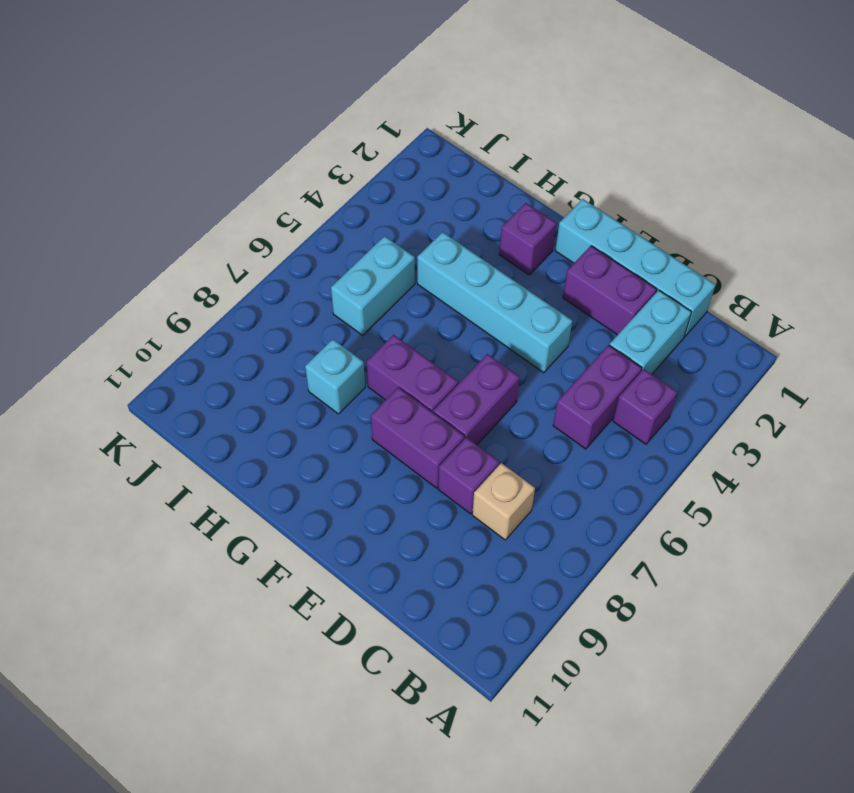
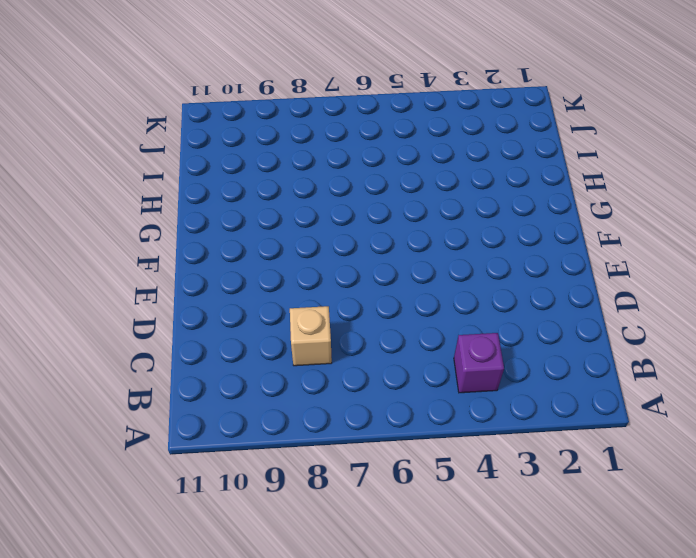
none -> cyan brick C1:F1 level 1
none -> cyan brick C2:C3 level 1
none -> purple brick C4:C5 level 1

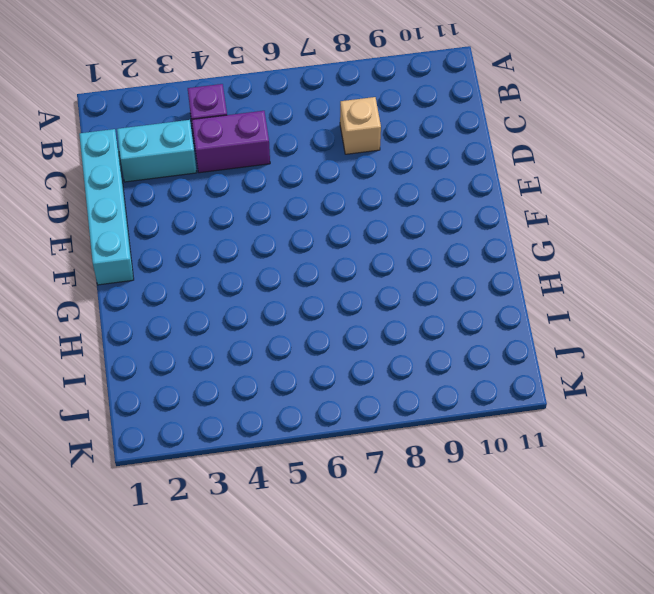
none -> purple brick D2:E2 level 1
none -> purple brick D8 level 1
none -> cyan brick E4:H4 level 1

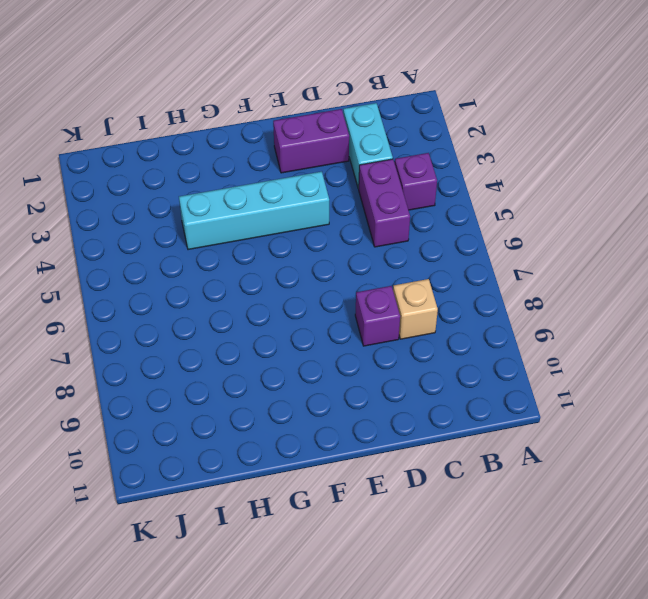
none -> cyan brick C1:F1 level 1
none -> purple brick E6:E7 level 1
none -> purple brick E8:F8 level 1

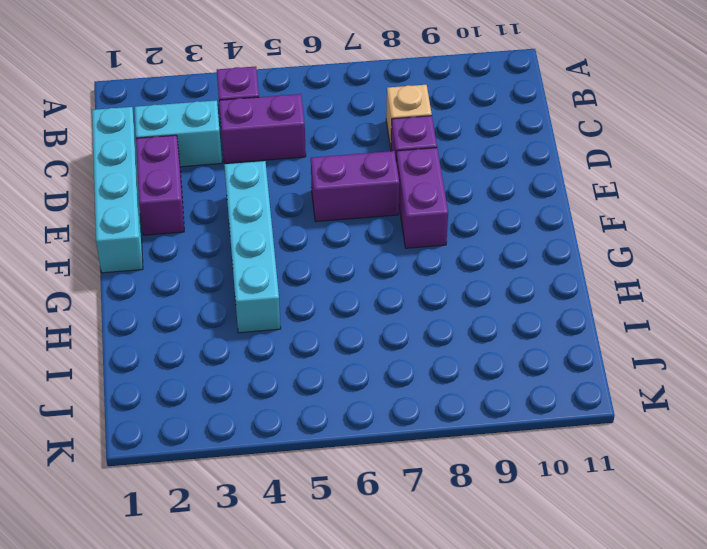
none -> purple brick F7:G7 level 1
none -> purple brick G2 level 1
none -> cyan brick H8 level 1

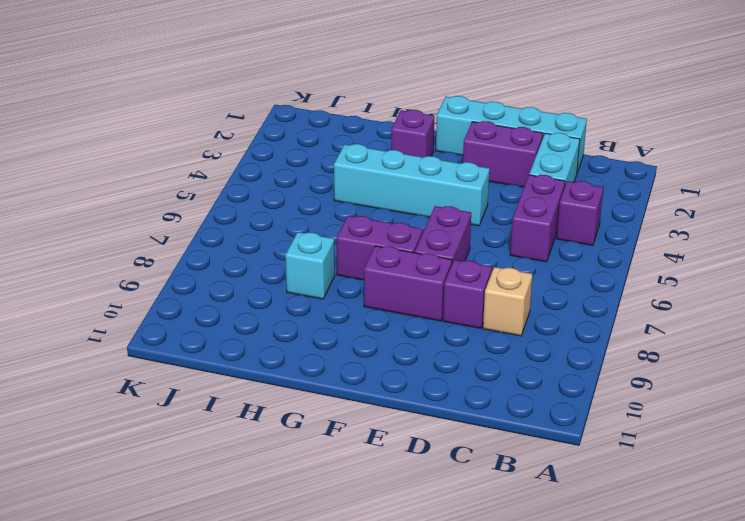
none -> cyan brick I5:I6 level 1

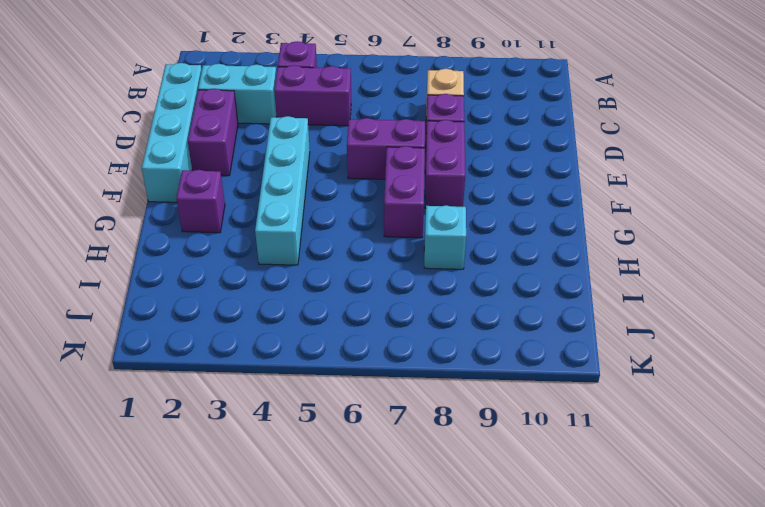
none -> cyan brick I5:I6 level 1

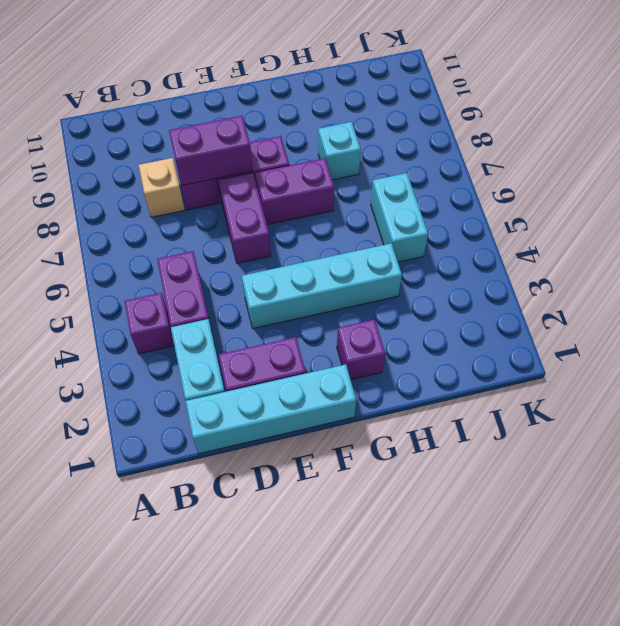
purple brick D8:E8 level 2 -> none

